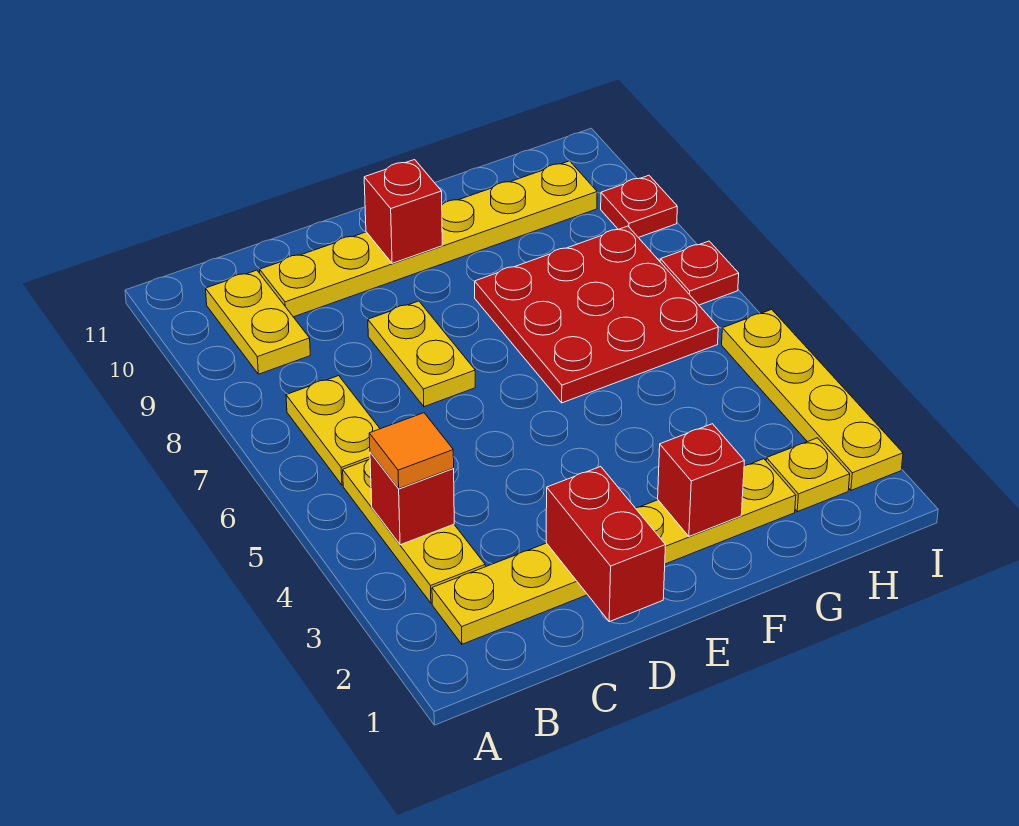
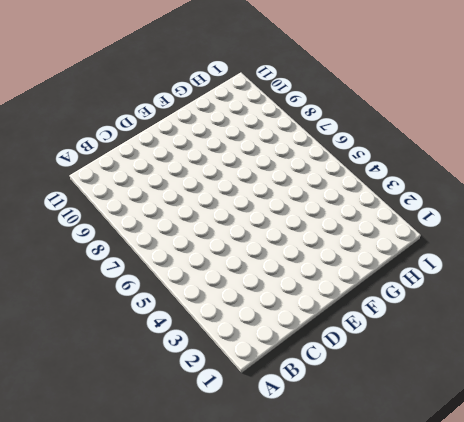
none -> yellow plate B2:G2 level 1
none -> yellow plate B3:B5 level 1
none -> yellow plate B6:B7 level 1

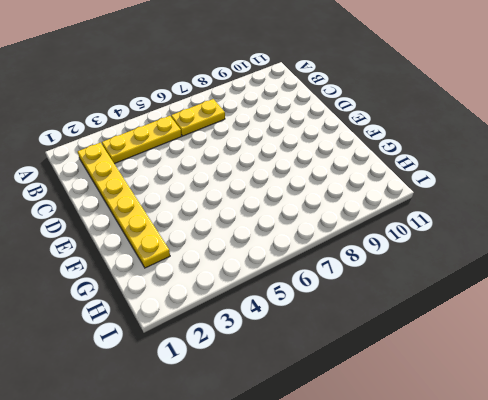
none -> yellow plate B9:B10 level 1
none -> yellow plate C10:H10 level 1
none -> yellow plate D7:D8 level 1

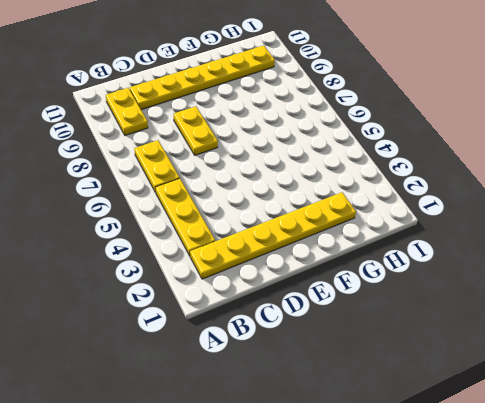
none -> red plate F6:H8 level 1
none -> yellow plate H2 level 1
none -> yellow plate I2:I5 level 1

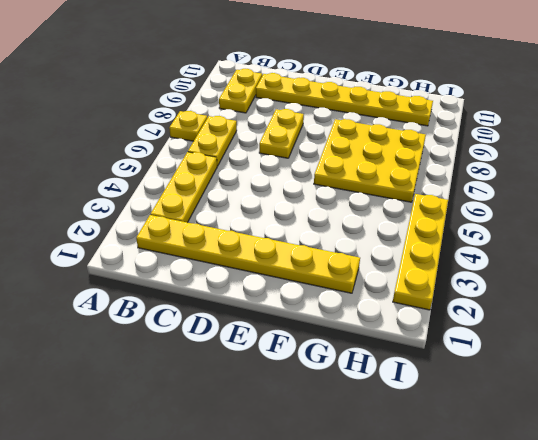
yellow plate A7 level 1 -> yellow plate H2 level 1
yellow plate F6:H8 level 1 -> red plate F6:H8 level 1
none -> red plate I7 level 1
none -> red plate I9 level 1
none -> red brick B4 level 2

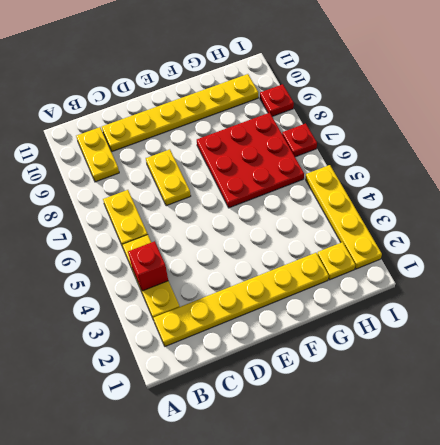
none -> red brick D1:D2 level 2
none -> red brick E10 level 2
none -> red brick F2 level 2

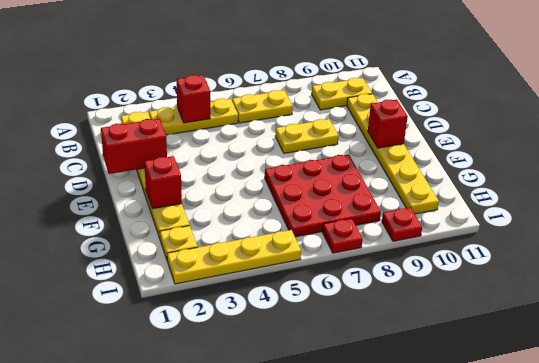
none -> orange tile B4 level 3

